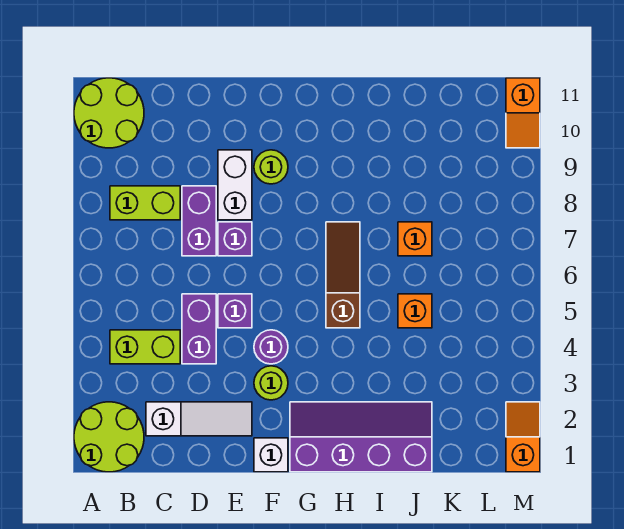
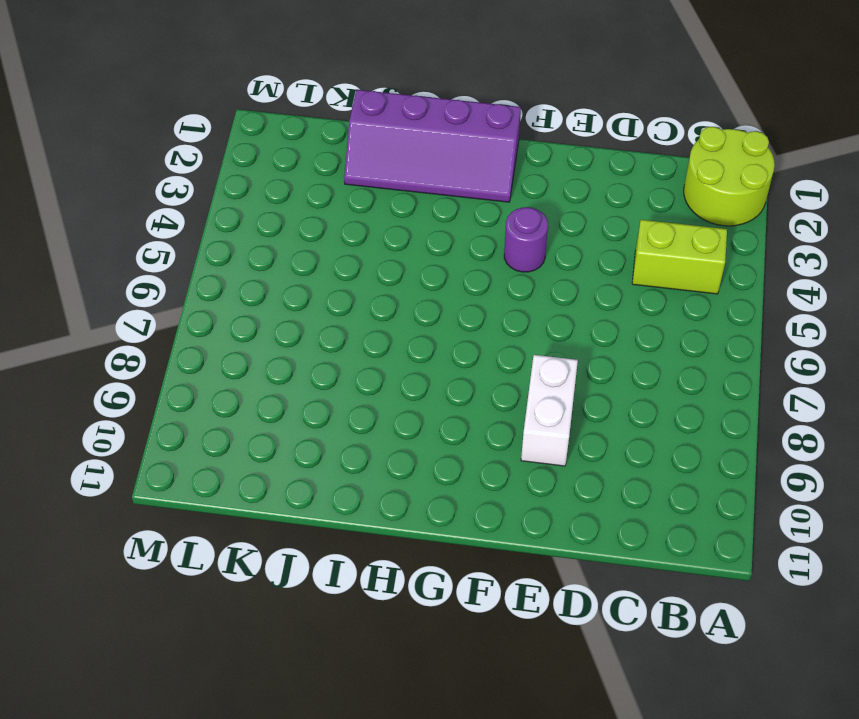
none -> lime round brick A10:B11 level 1
none -> lime brick B8:C8 level 1
none -> white slope C2:E2 level 1 top C

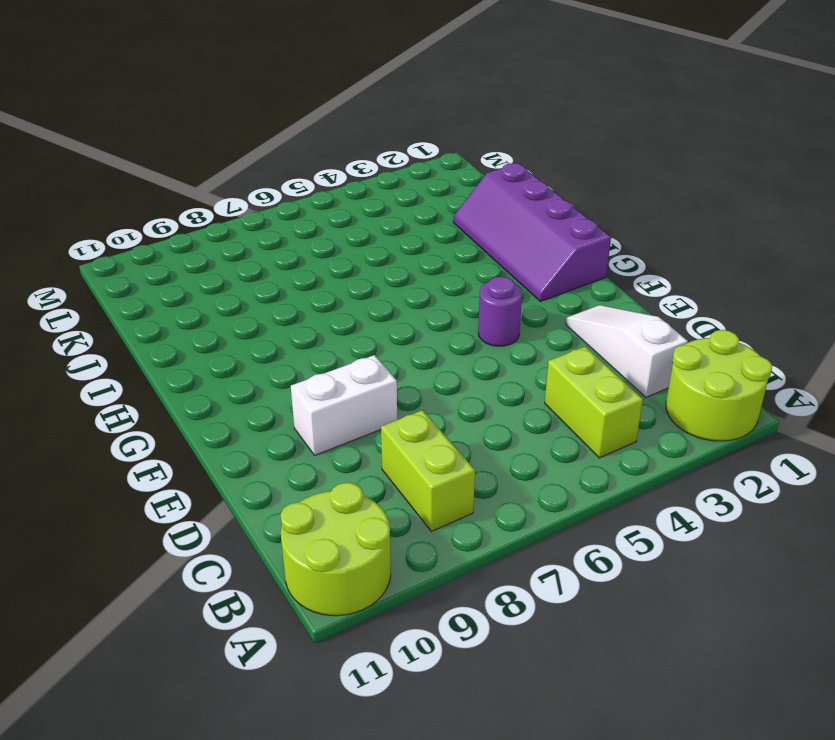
none -> purple brick D4:D5 level 1
none -> purple brick D7:D8 level 1
none -> purple brick E5 level 1

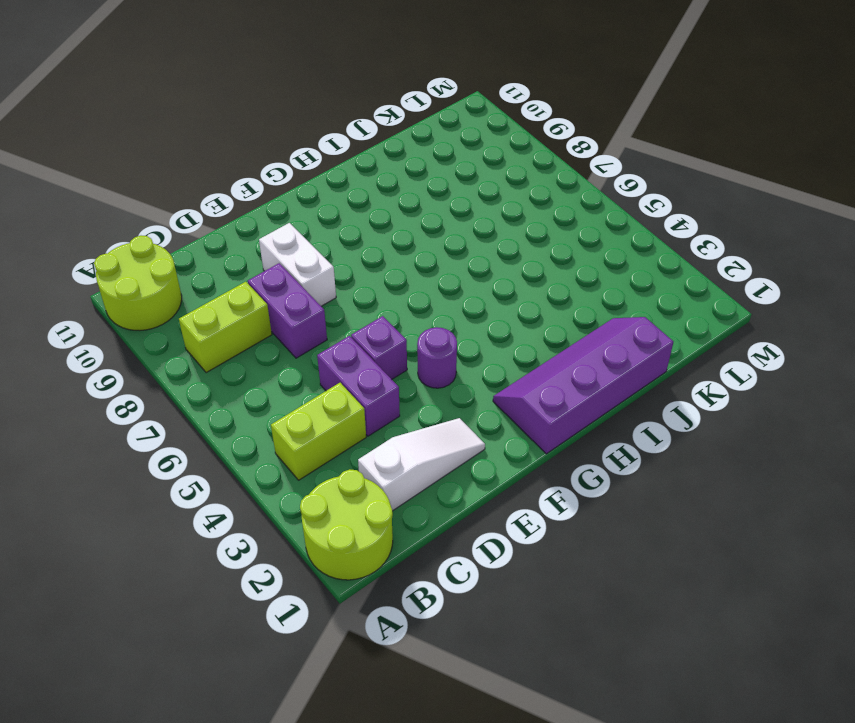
none -> purple brick E7 level 1
none -> white brick F1 level 1
none -> lime round brick F3 level 1

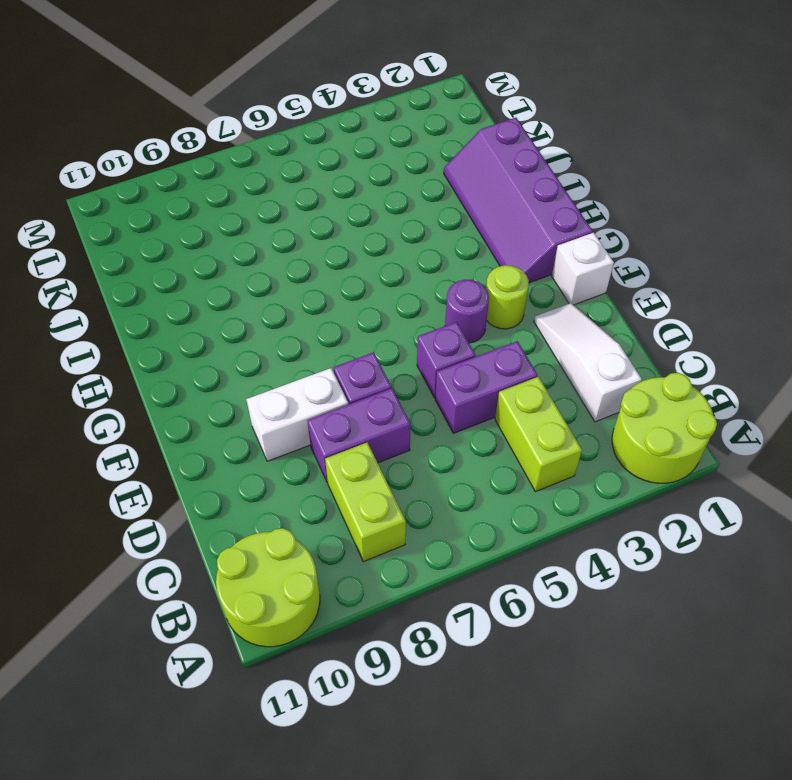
none -> lime round brick F9 level 1
none -> brown slope H5:H7 level 1 top 5
none -> orange brick J5 level 1

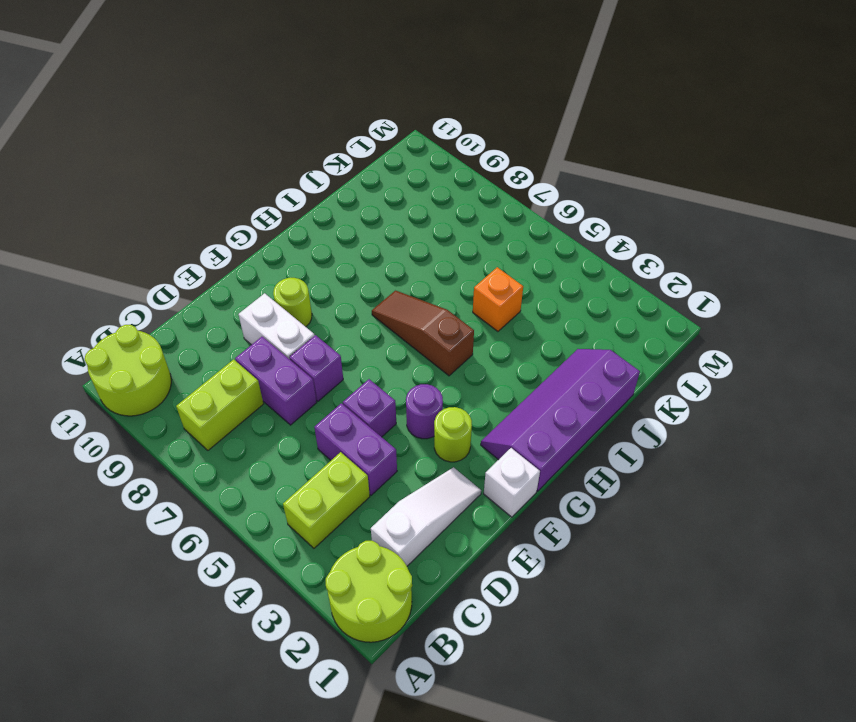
none -> orange brick J7 level 1
none -> orange slope M1:M2 level 1 top 1
none -> orange slope M10:M11 level 1 top 11

